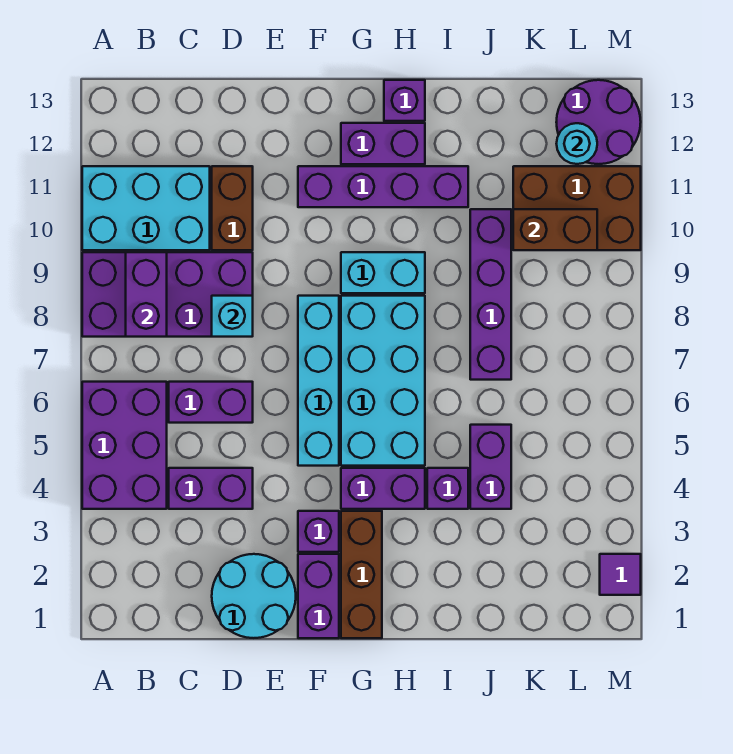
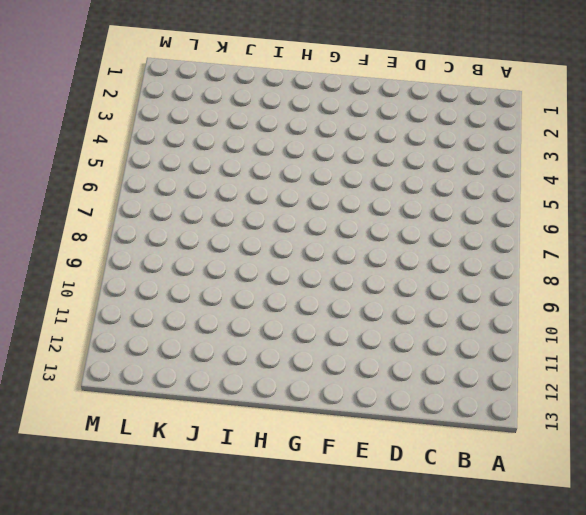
none -> purple brick A4:B6 level 1
none -> purple brick A8:D9 level 1
none -> cyan brick A10:C11 level 1

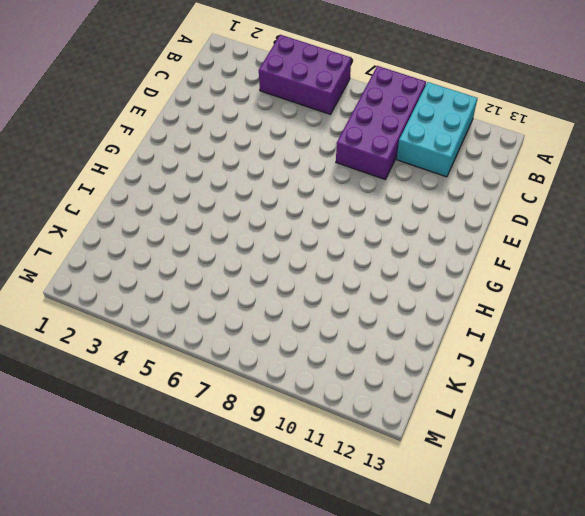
none -> purple brick C4:D4 level 1
none -> purple brick C6:D6 level 1
none -> cyan round brick D1:E2 level 1

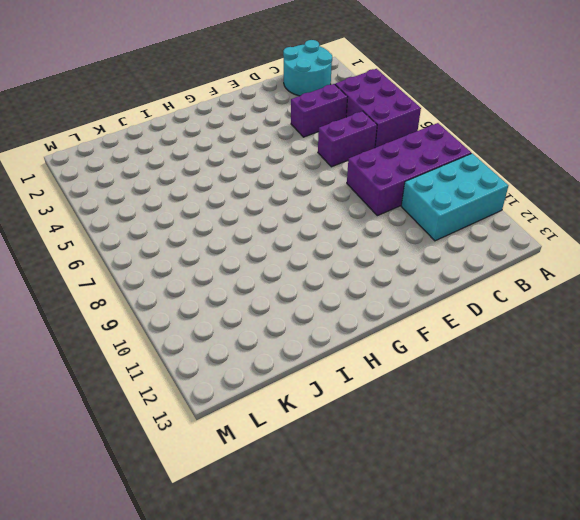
cyan round brick B1:C2 level 1 -> cyan round brick D1:E2 level 1
none -> brown brick D10:D11 level 1
none -> purple brick F1:F2 level 1
none -> purple brick F3 level 1

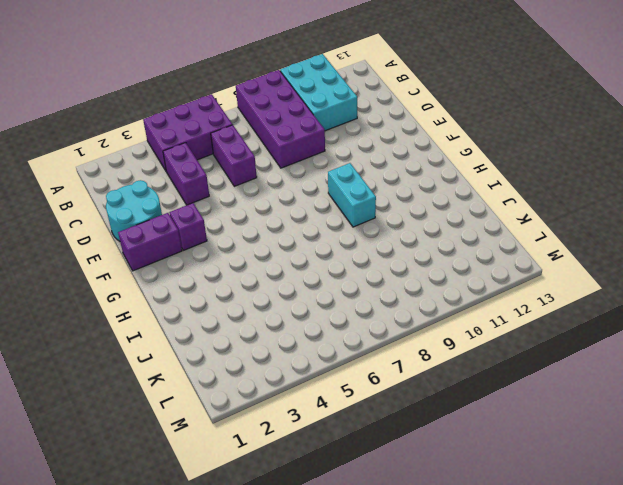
none -> brown brick D10:D11 level 1
none -> cyan brick F5:F8 level 1
none -> purple brick F11:I11 level 1

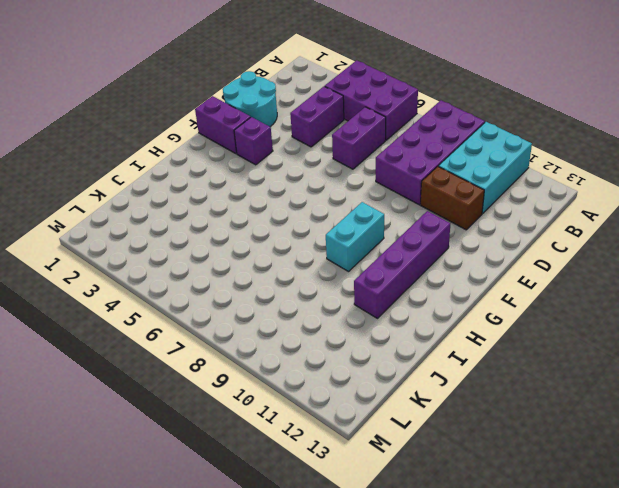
none -> cyan brick F5:F8 level 1
none -> brown brick G1:G3 level 1
none -> purple brick G4:H4 level 1

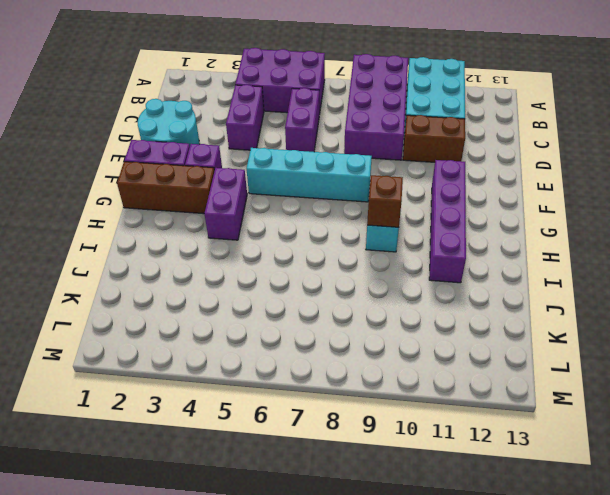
brown brick H9 level 2 -> none
none -> cyan brick G5:H8 level 1
none -> purple brick G12:H12 level 1
none -> purple brick H13 level 1

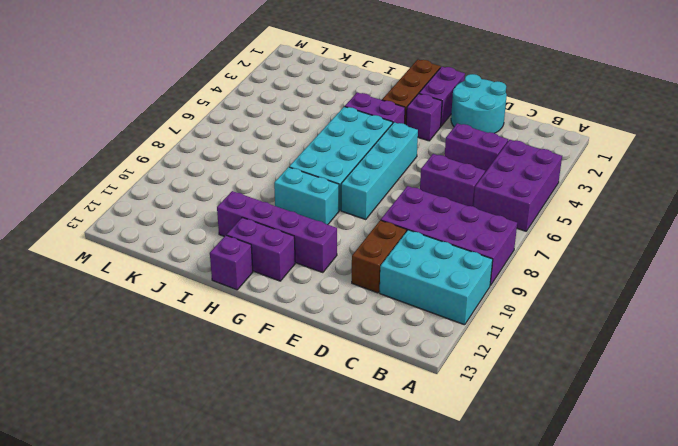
none -> purple brick I4 level 1
none -> purple brick J4:J5 level 1
none -> purple brick J7:J10 level 1

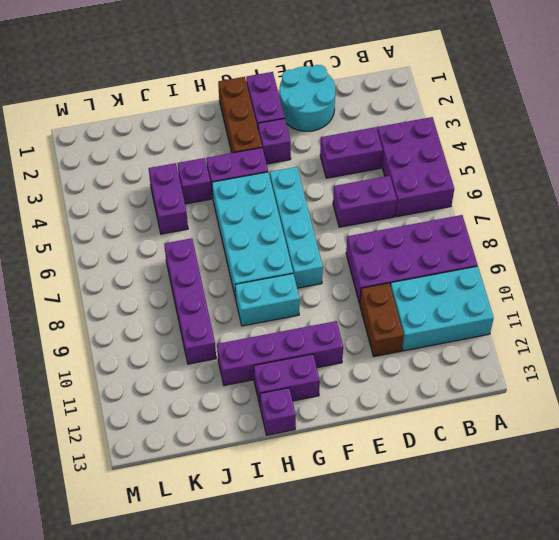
none -> brown brick K10:M11 level 1
none -> purple round brick L12:M13 level 1
none -> purple tile M2 level 1

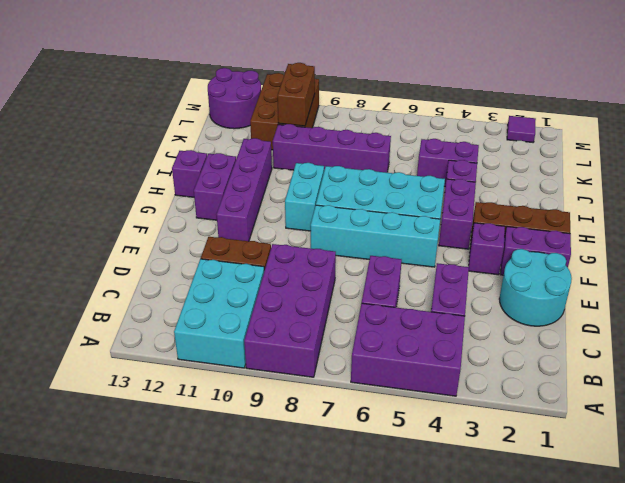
none -> purple brick B8:B9 level 2
none -> cyan brick D8 level 2
none -> cyan round brick L12 level 2

